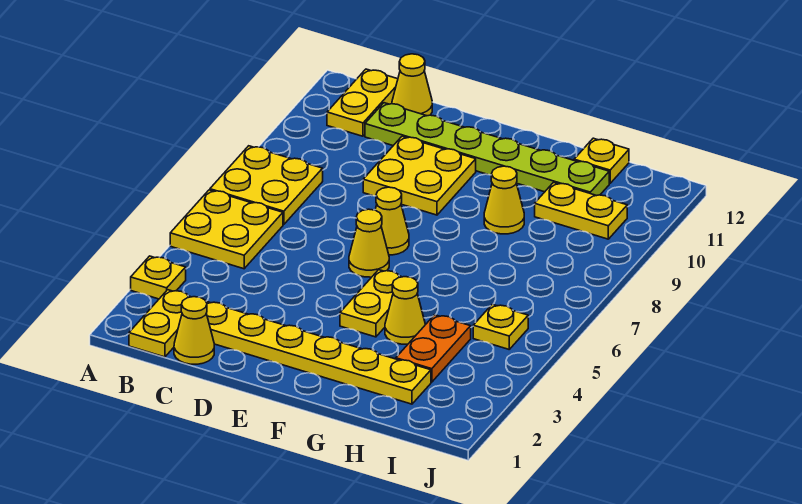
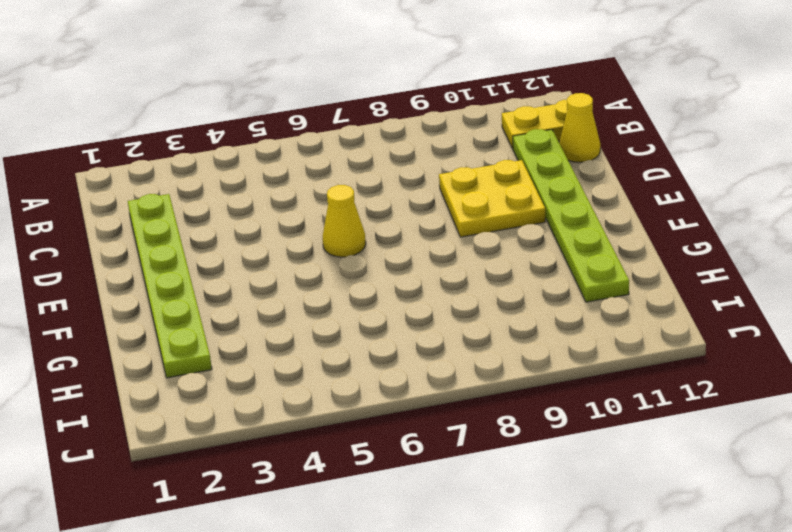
lime plate C2:H2 level 1 -> yellow plate C2:H2 level 1
none -> yellow plate A3 level 1
none -> yellow plate A5:B6 level 1
none -> yellow plate A7:B8 level 1

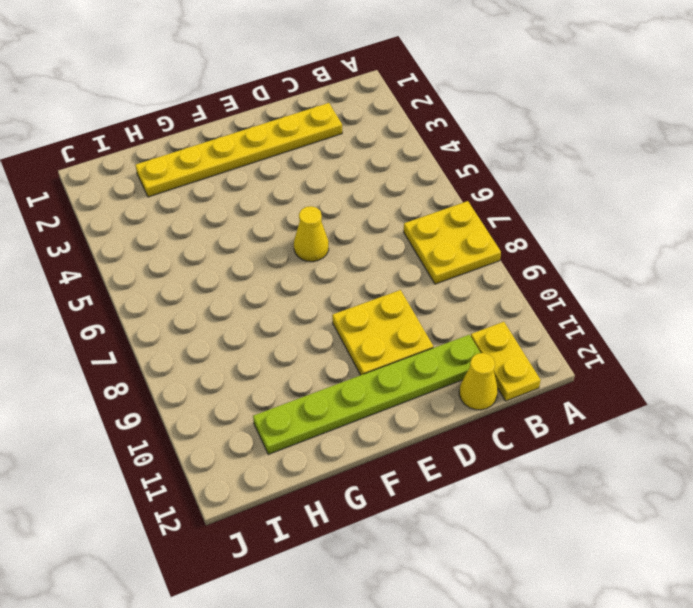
none -> yellow plate A3 level 1
none -> yellow plate A5:B6 level 1
none -> yellow plate B1:B2 level 1

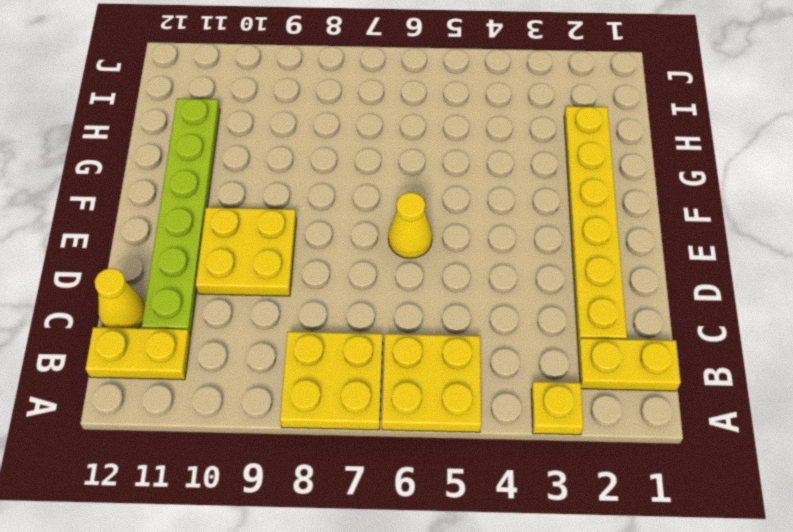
none -> yellow cone C1 level 1
none -> yellow cone E7 level 1
none -> yellow plate F4:F5 level 1

